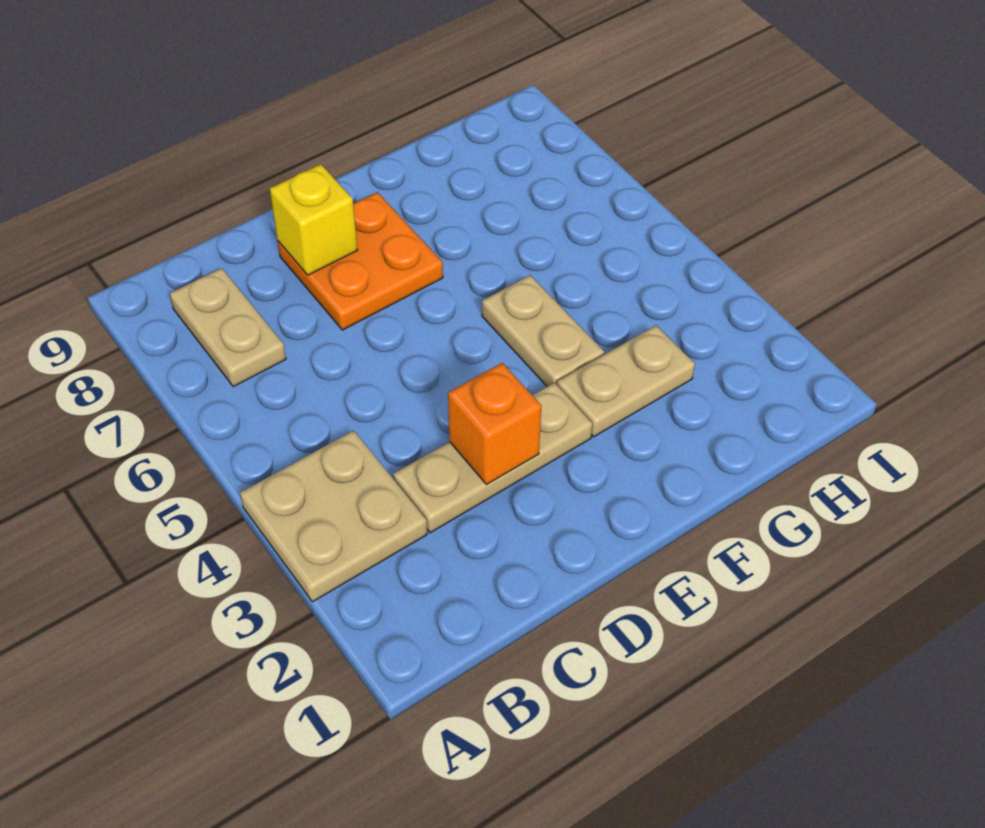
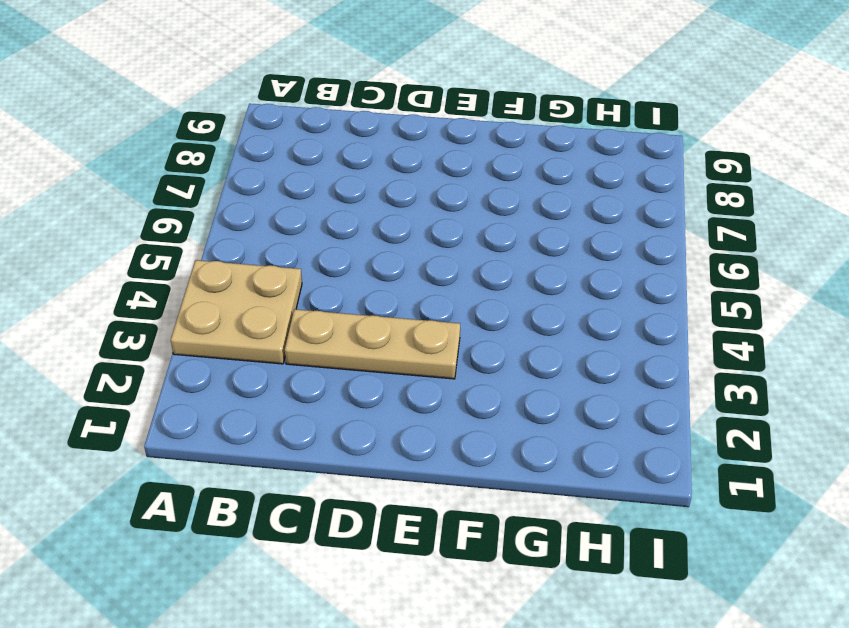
none -> tan plate B7:B8 level 1
none -> orange plate D7:E8 level 1

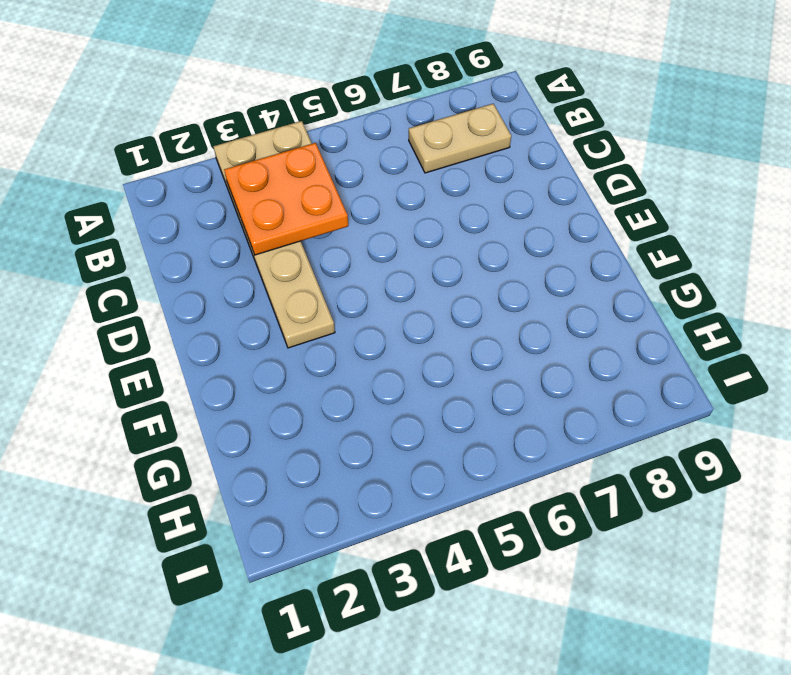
orange plate B3:C4 level 2 -> orange plate D7:E8 level 1
none -> tan plate F3:G3 level 1
none -> tan plate F4:F5 level 1

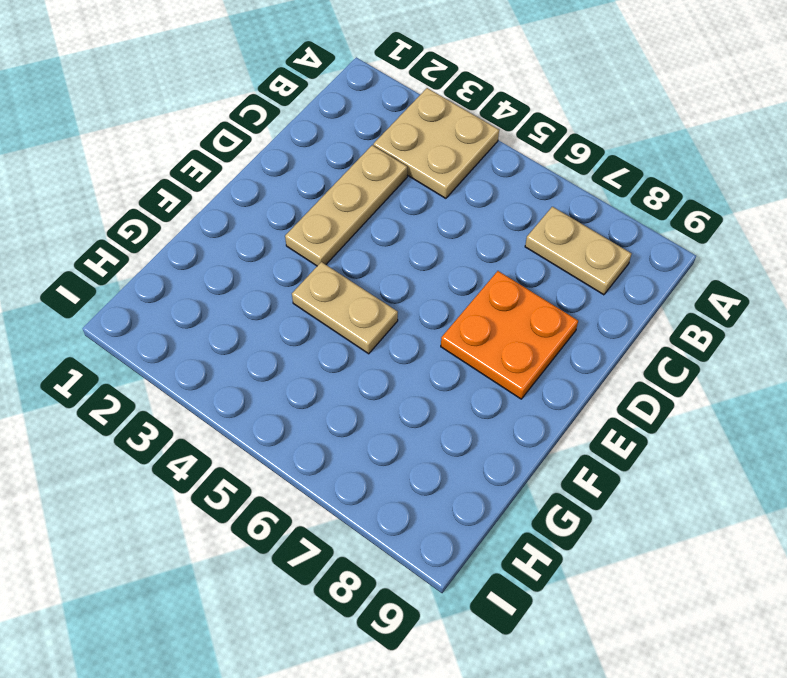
none -> tan plate F3:G3 level 1
none -> orange brick D3 level 2

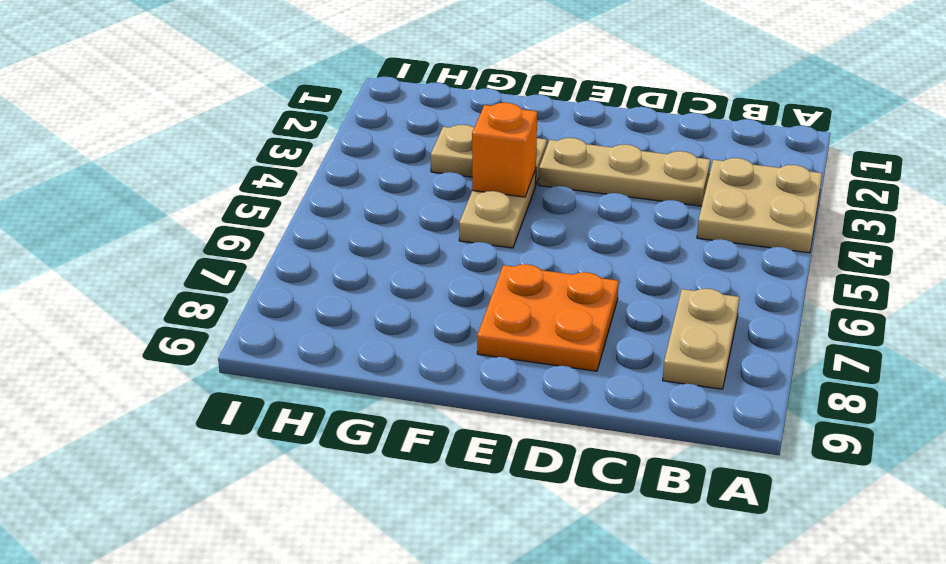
orange brick F4 level 2 -> orange brick D3 level 2
none -> yellow brick D8 level 2

